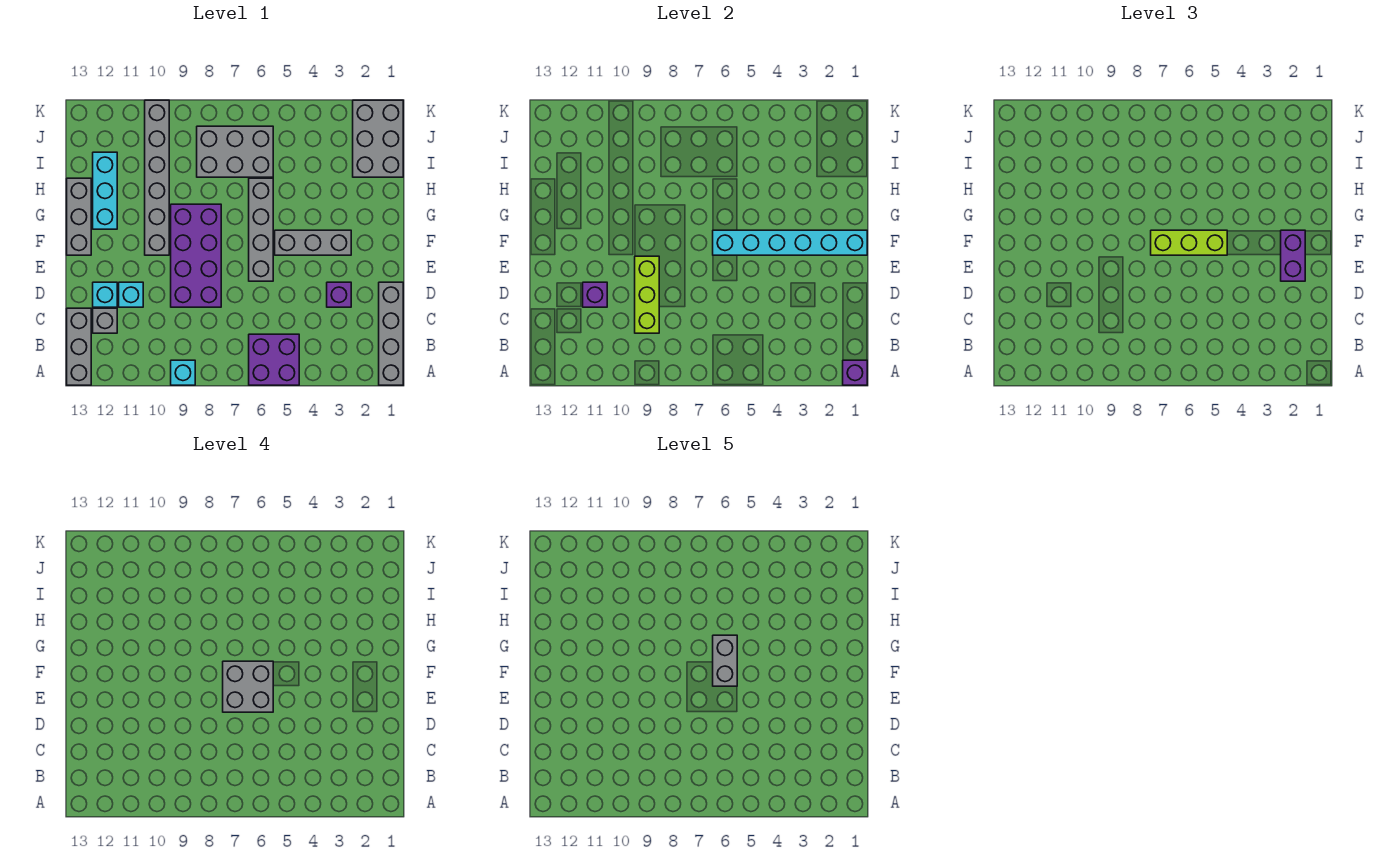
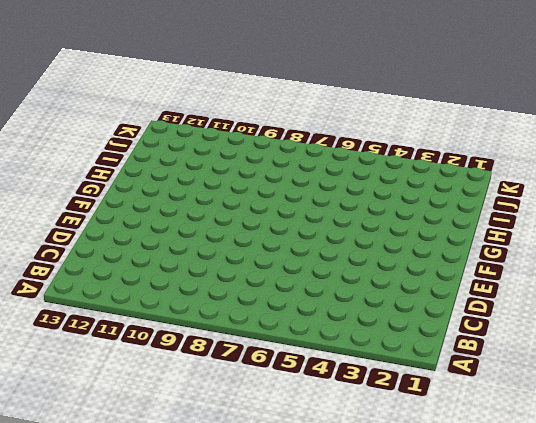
none -> grey brick A1:D1 level 1
none -> purple brick A5:B6 level 1
none -> cyan brick A9 level 1

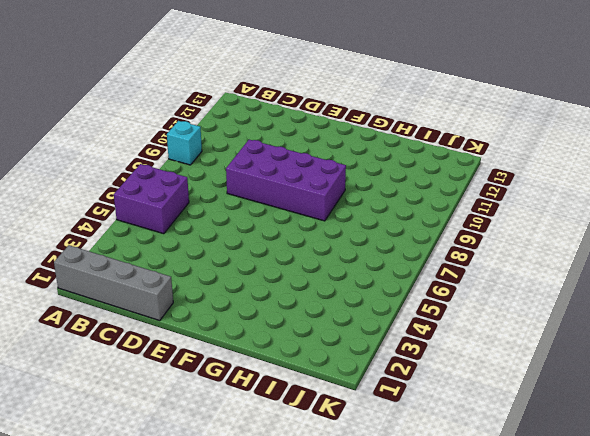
none -> grey brick A13:C13 level 1
none -> grey brick C12 level 1
none -> purple brick D3 level 1

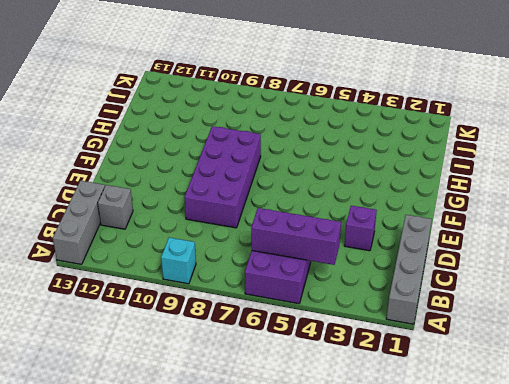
purple brick B4:B6 level 2 -> none
none -> cyan brick D11 level 1
none -> cyan brick D12 level 1
none -> grey brick E6:H6 level 1

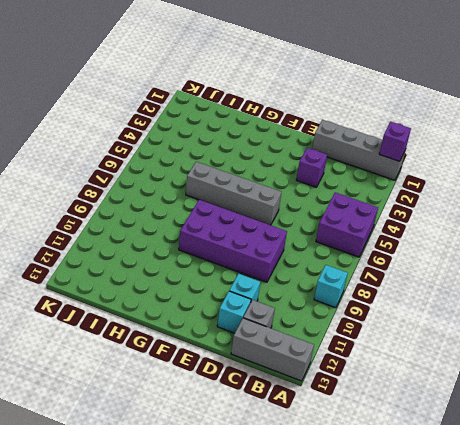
none -> grey brick F3:F5 level 1
none -> grey brick F10:K10 level 1
none -> grey brick F13:H13 level 1

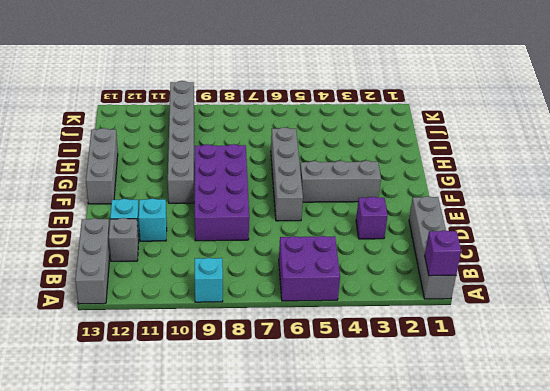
none -> cyan brick G12:I12 level 1
none -> grey brick I1:K2 level 1
none -> grey brick I6:J8 level 1

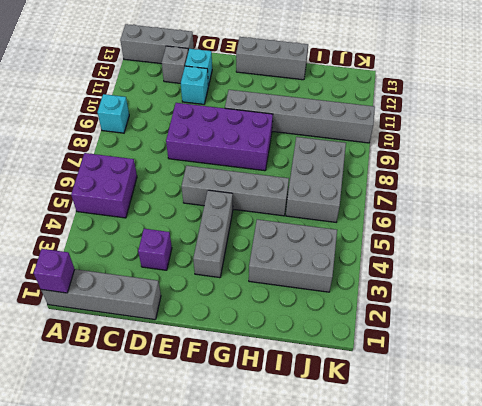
grey brick H3:J4 level 1 -> grey brick I1:K2 level 1
none -> cyan brick G12:I12 level 1
none -> lime brick C9:E9 level 2
none -> purple brick D11 level 2

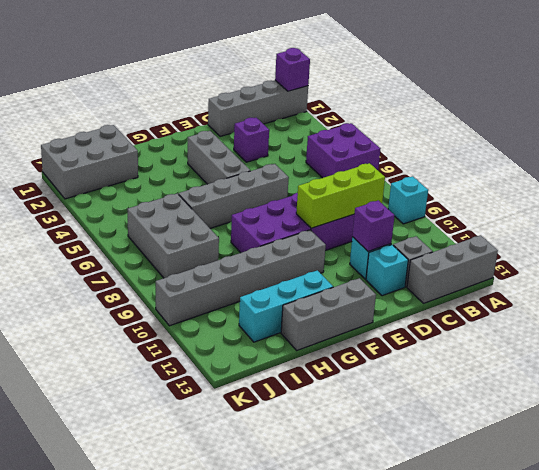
none -> cyan brick F1:F6 level 2
none -> purple brick E2:F2 level 3
none -> lime brick F5:F7 level 3

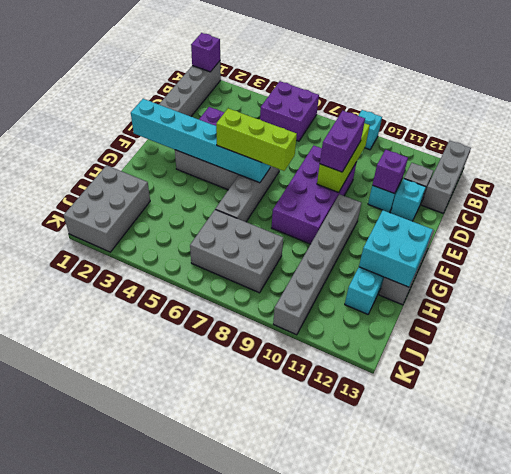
purple brick D9:E9 level 3 -> purple brick E2:F2 level 3
cyan brick G12:H13 level 2 -> none
none -> grey brick E6:F7 level 4
none -> grey brick F6:G6 level 5

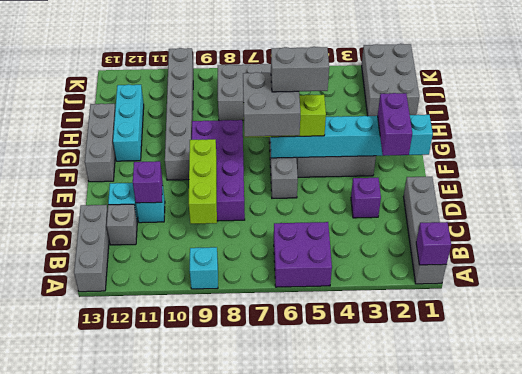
grey brick F5:F6 level 5 -> grey brick F6:G6 level 5

